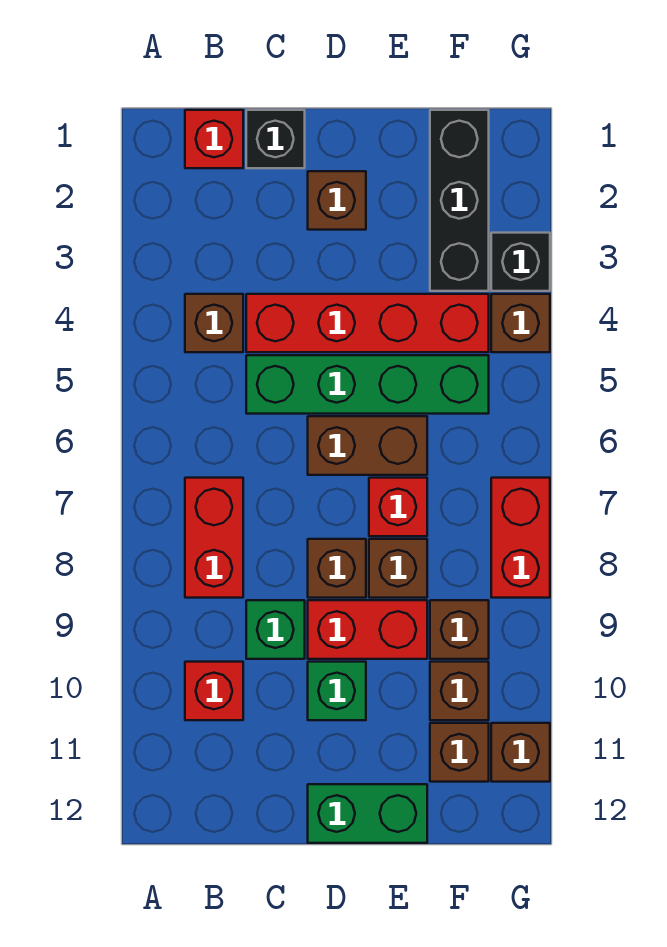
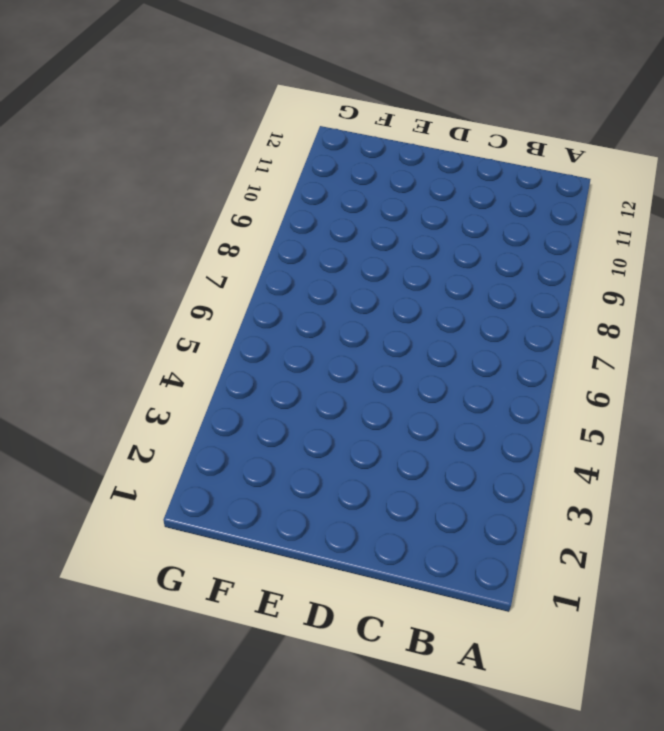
none -> red brick B1 level 1
none -> brown brick B4 level 1
none -> red brick B7:B8 level 1

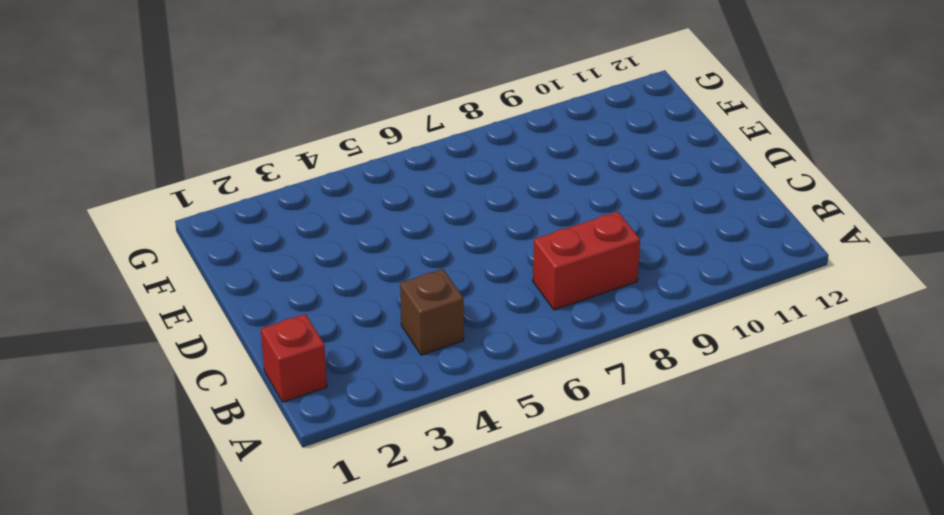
none -> red brick B10 level 1
none -> black brick C1 level 1
none -> red brick C4:F4 level 1

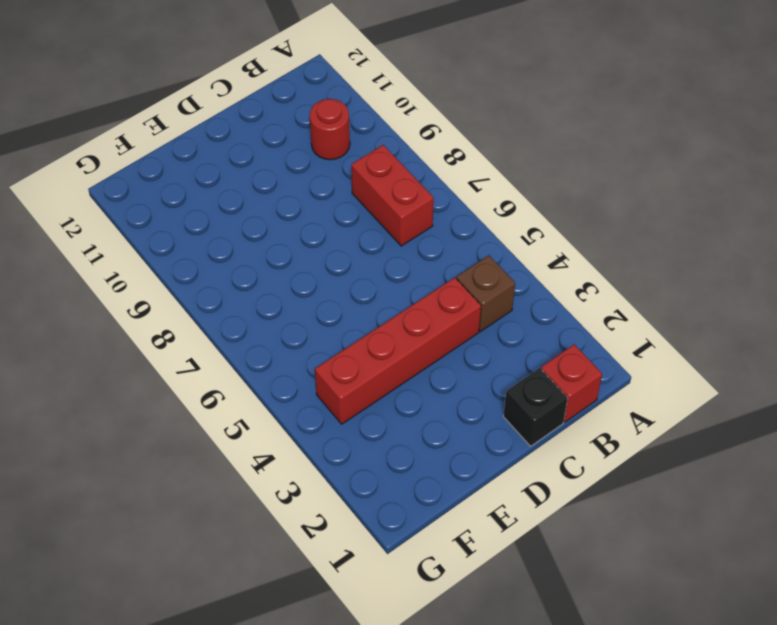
red round brick B10 level 1 -> red brick B10 level 1
none -> green brick C5:F5 level 1
none -> green brick C9 level 1
none -> brown brick D2 level 1

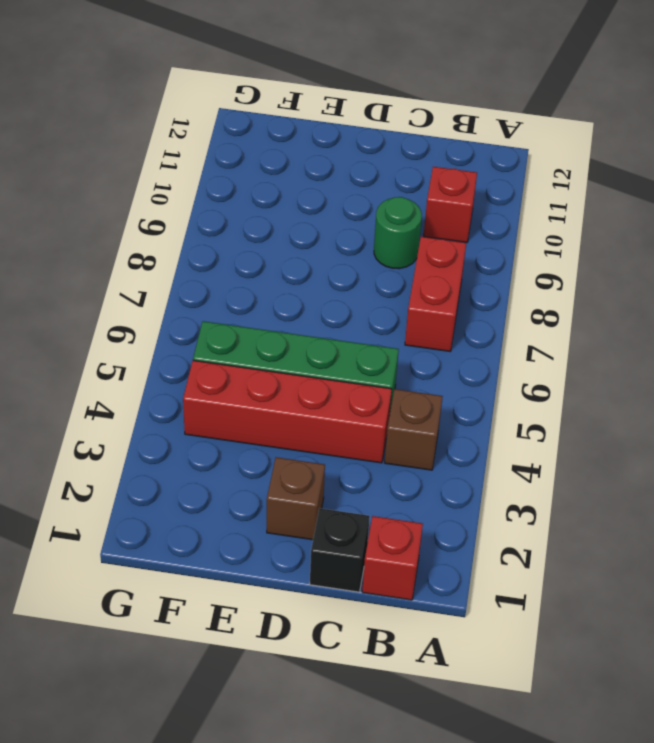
green round brick C9 level 1 -> green brick C9 level 1
none -> brown brick D6:E6 level 1
none -> brown brick D8 level 1
none -> red brick D9:E9 level 1

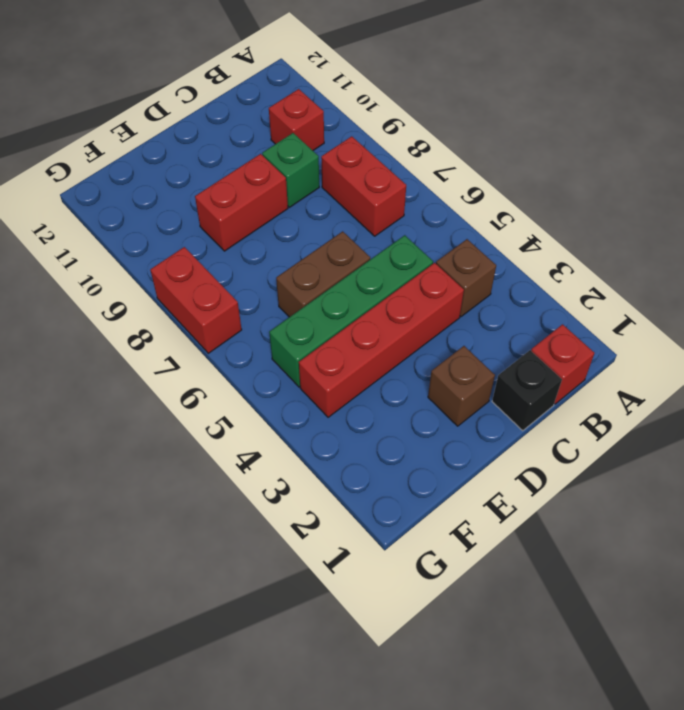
none -> brown brick D8 level 1
none -> green brick D10 level 1
none -> green brick D12:E12 level 1

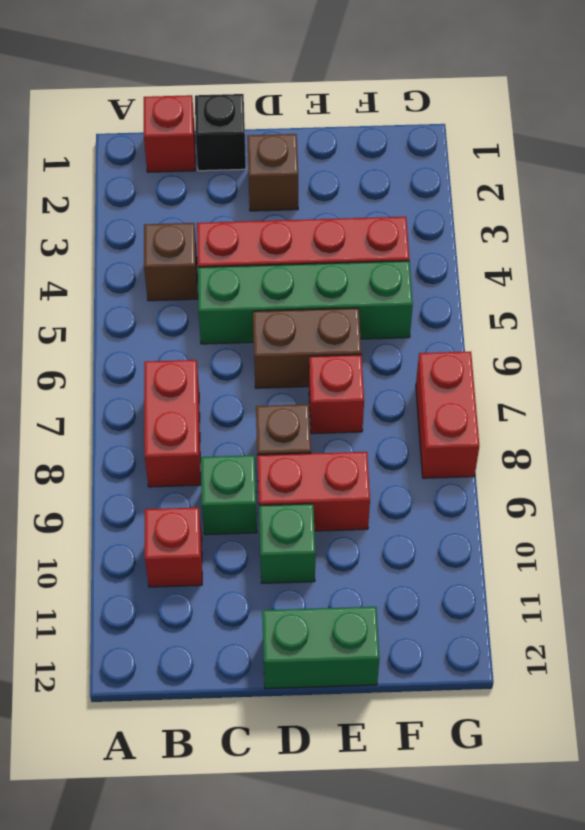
none -> brown brick E8 level 1
none -> black brick F1:F3 level 1
none -> brown brick F9 level 1

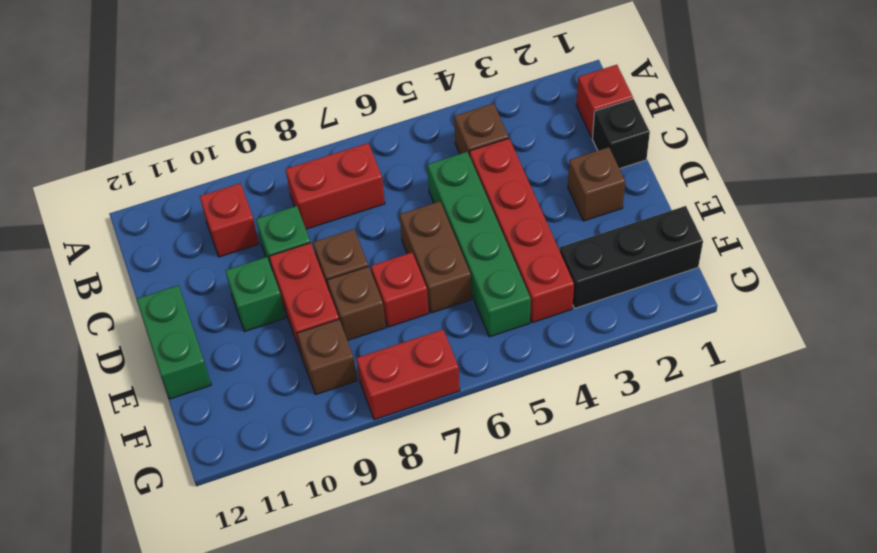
none -> brown brick F10 level 1
none -> brown brick F11 level 1
none -> black brick G3 level 1

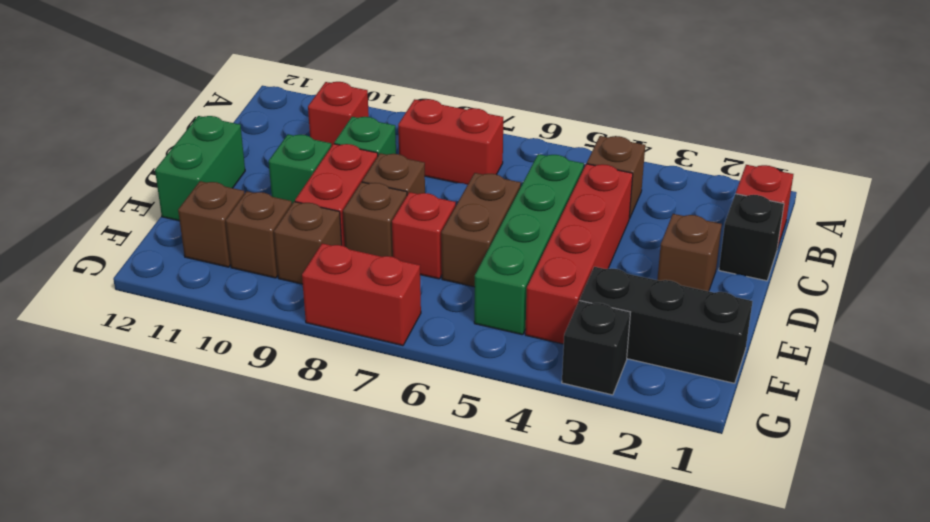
none -> brown brick G4 level 1
none -> brown brick G11 level 1

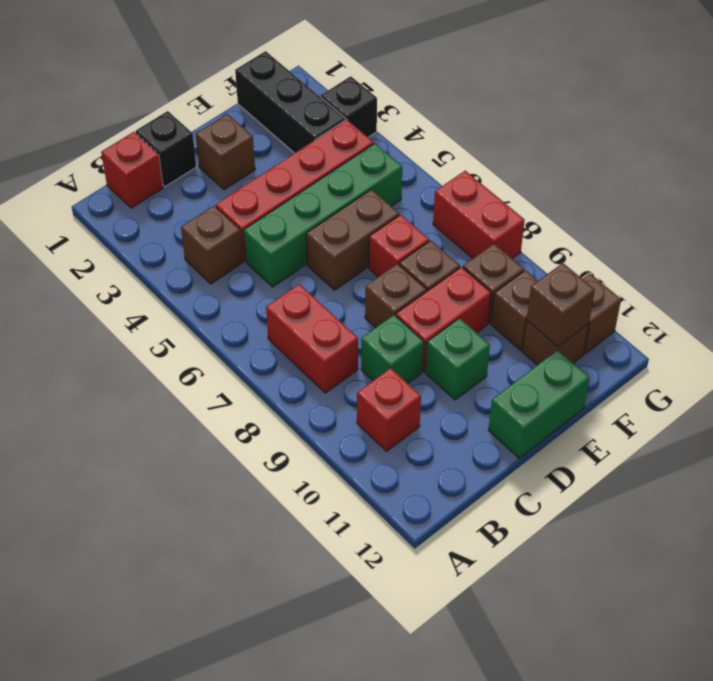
brown brick F11 level 2 -> brown brick G4 level 1

